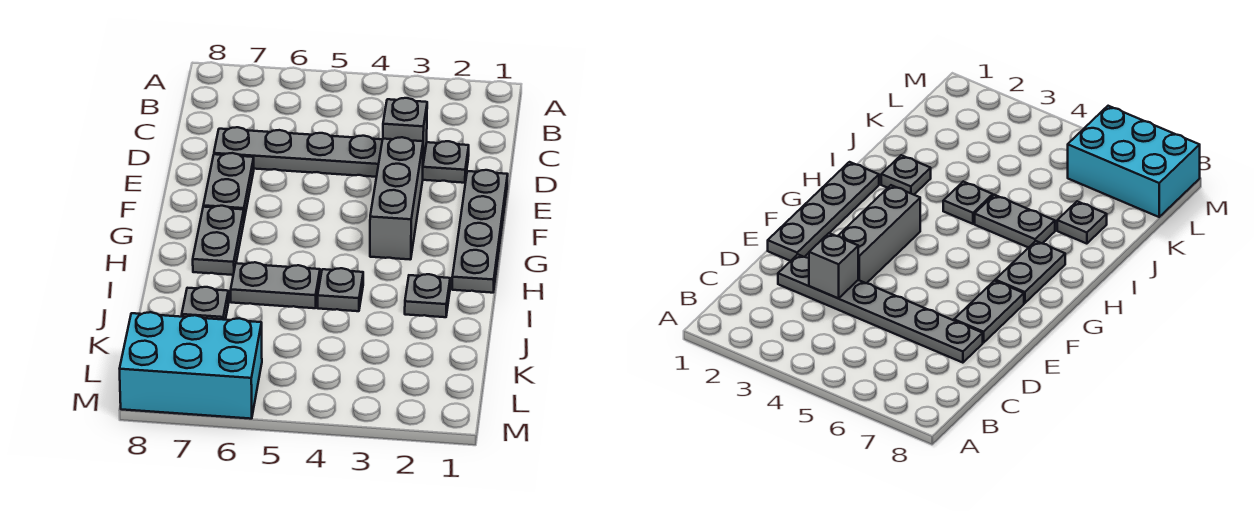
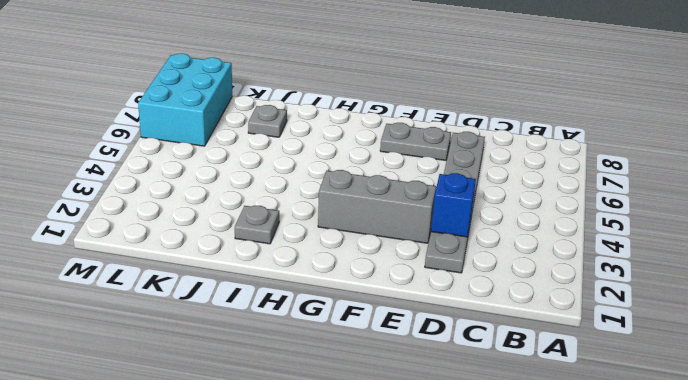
blue brick D3 level 2 -> grey brick D3 level 2
none -> grey plate E1:H1 level 1
none -> grey plate G7:H7 level 1

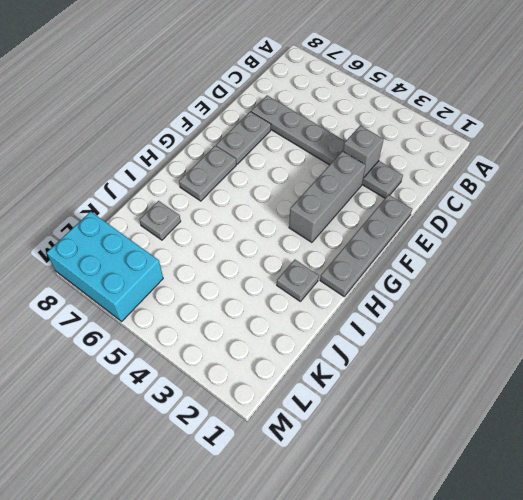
none -> grey plate I4 level 1
none -> grey plate I5:I6 level 1

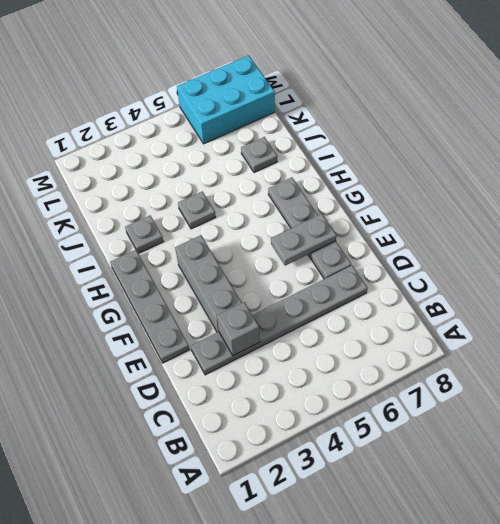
grey plate F6:F7 level 2 -> grey plate I5:I6 level 1

